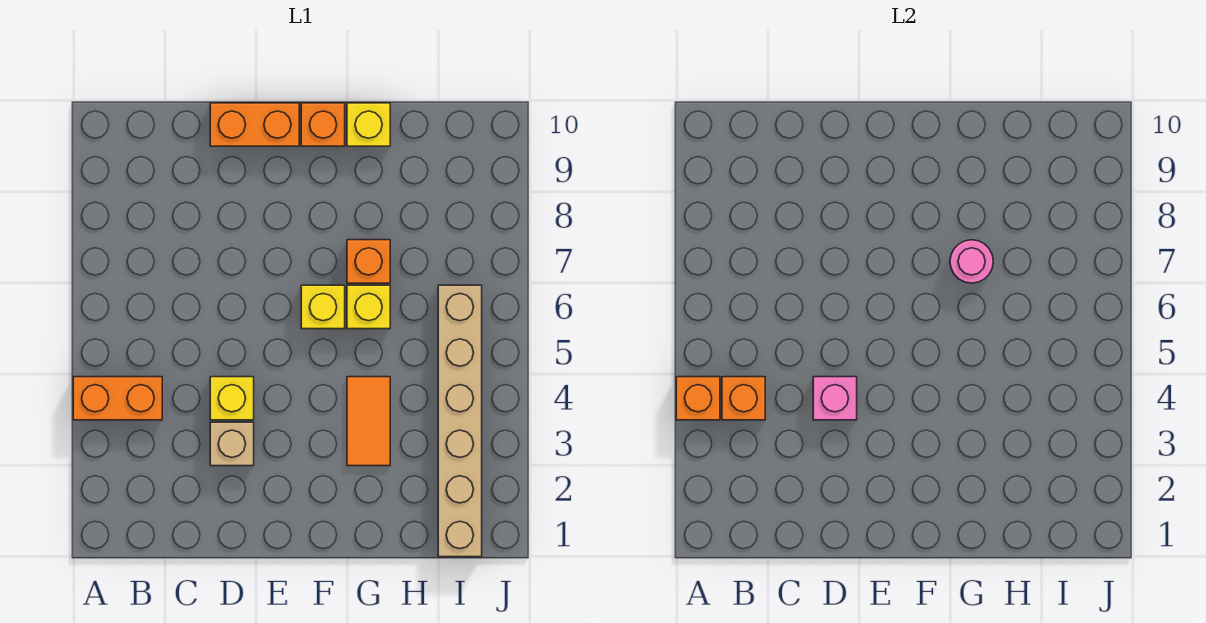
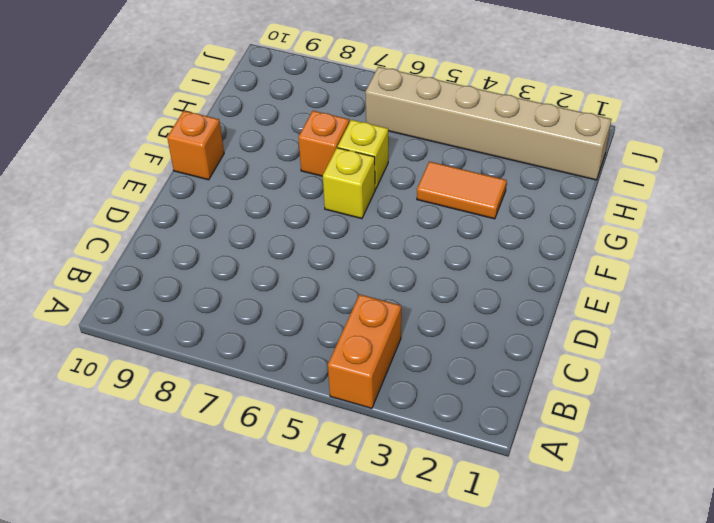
none -> tan brick D3 level 1
none -> yellow brick D4 level 1
none -> orange brick D10:E10 level 1

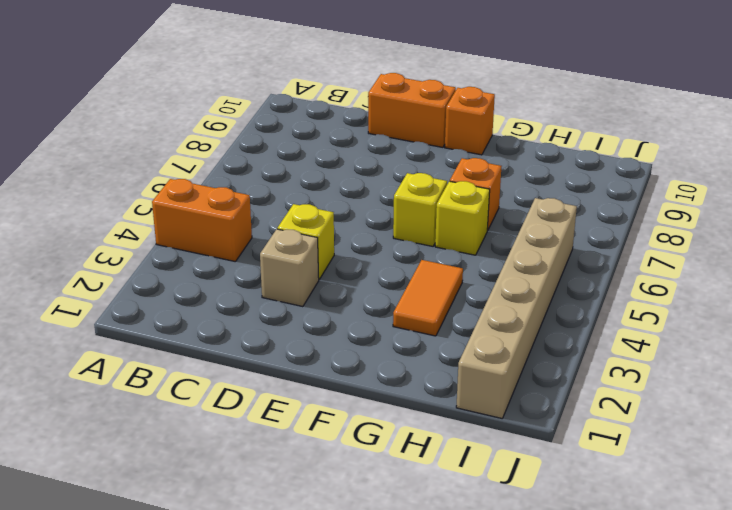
none -> yellow brick G10 level 1
none -> orange brick A4 level 2
none -> orange brick B4 level 2

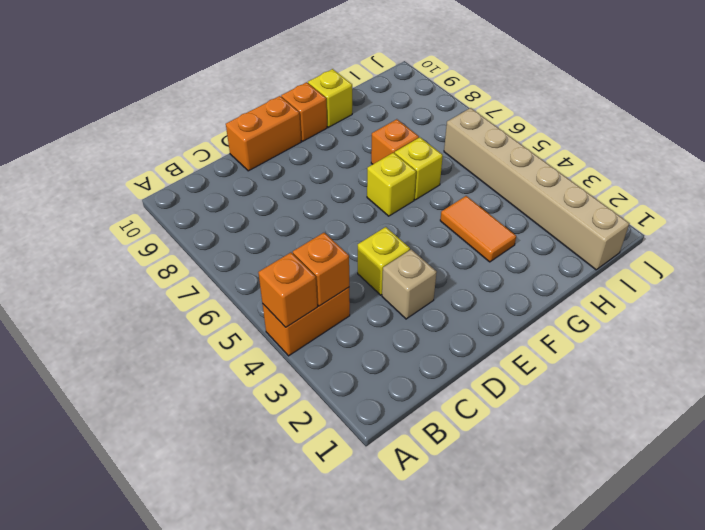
none -> pink brick D4 level 2
none -> pink round brick G7 level 2

